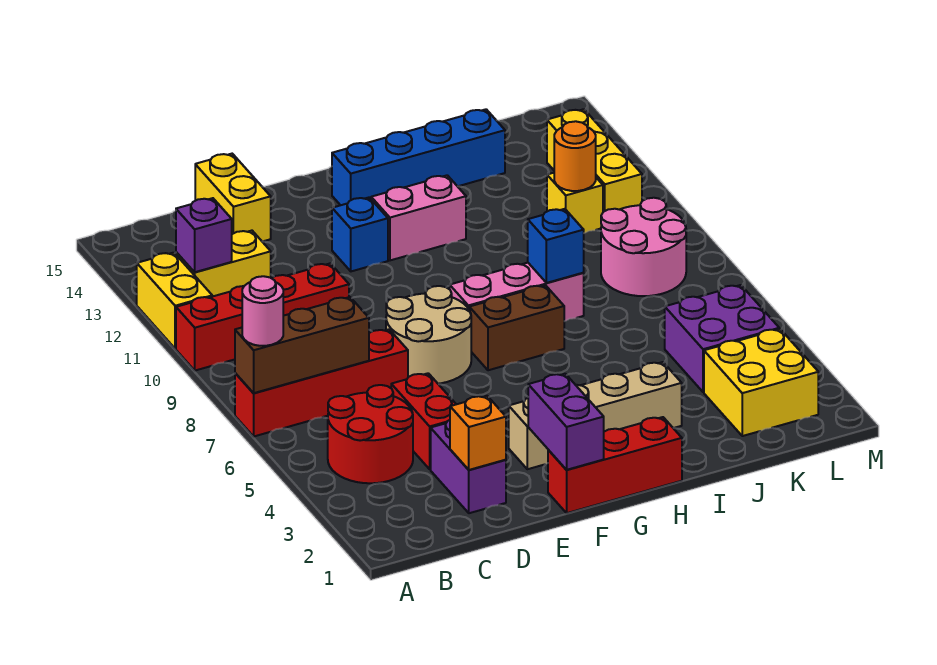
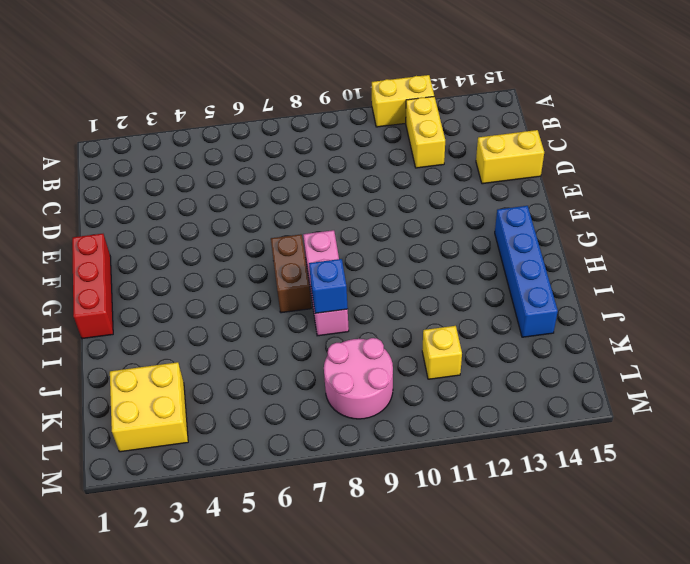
none -> red brick A7:D7 level 1
none -> red brick A10:D10 level 1
none -> red round brick B4:C5 level 1

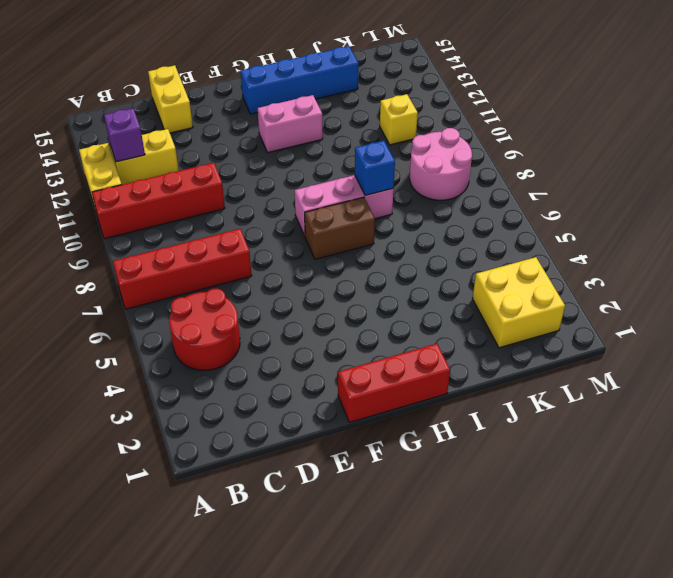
none -> purple brick D2:D3 level 1
none -> red brick D4:D5 level 1
none -> tan round brick E7:F8 level 1

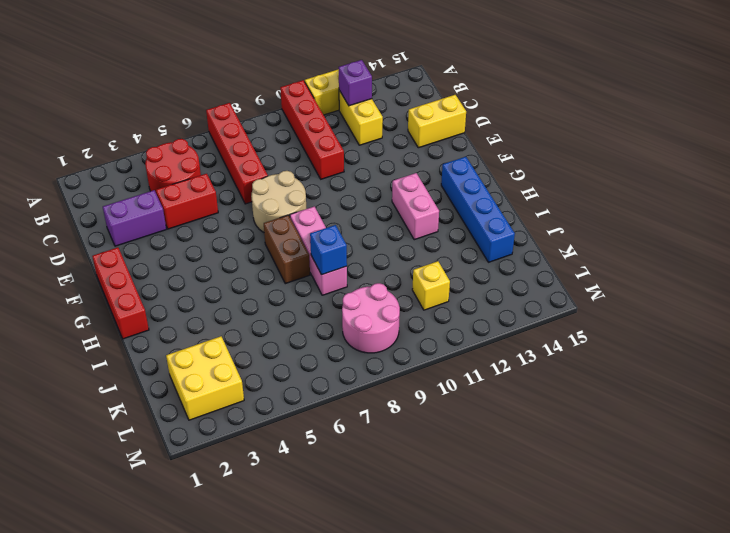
none -> tan brick F3:I3 level 1
none -> blue brick F12 level 1
none -> purple brick K4:L5 level 1

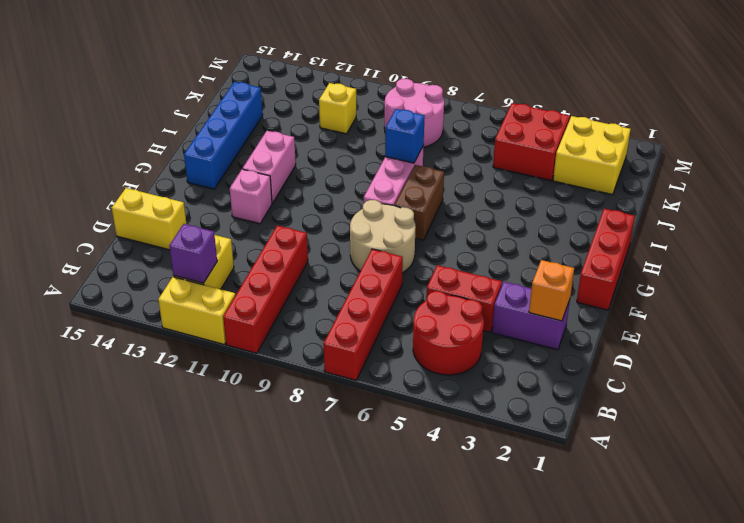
pink brick F12 level 1 -> blue brick F12 level 1
red brick K4:L5 level 1 -> purple brick K4:L5 level 1
none -> tan brick F3:I3 level 1
none -> yellow brick L11:L13 level 1
none -> brown brick A7:C7 level 2

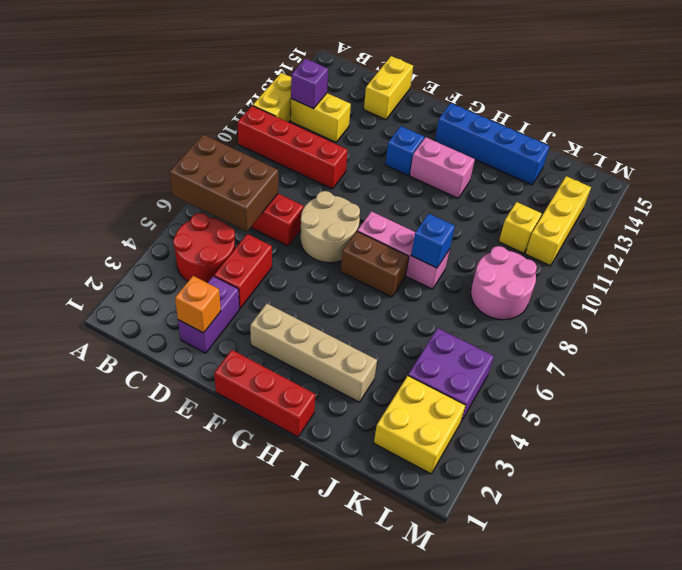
brown brick A6:C7 level 2 -> brown brick A7:C7 level 2
none -> purple brick F1:F2 level 2
none -> orange round brick K11 level 2
none -> pink round brick A7 level 3

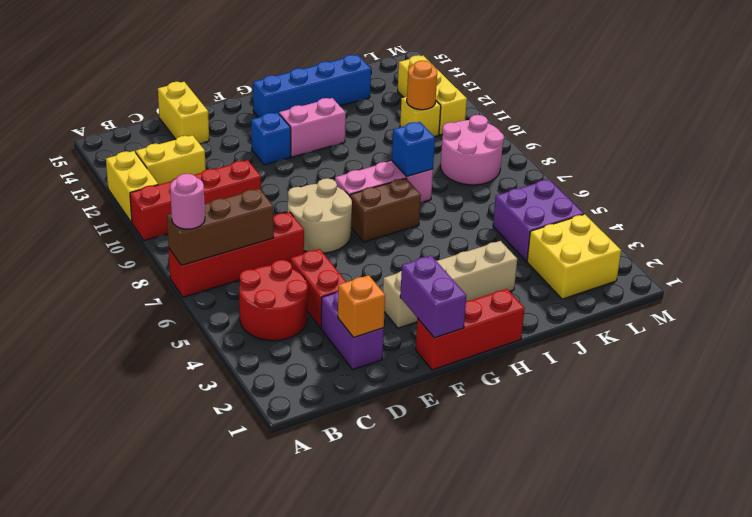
none -> purple brick B12 level 2

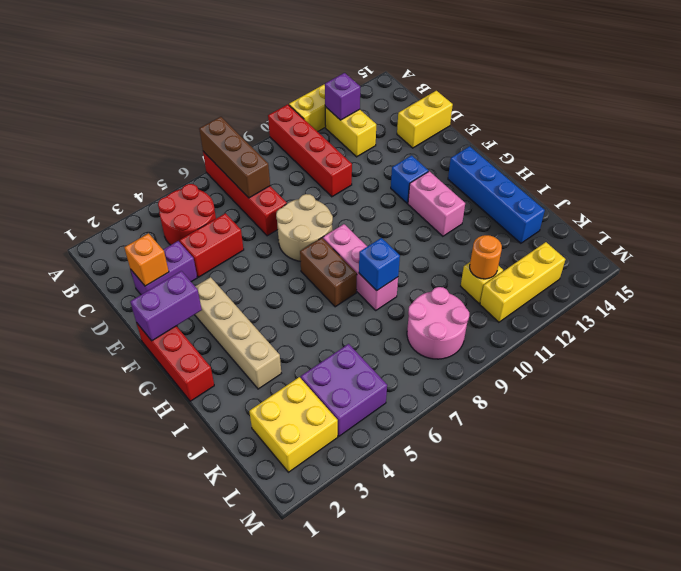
none -> pink round brick A7 level 3

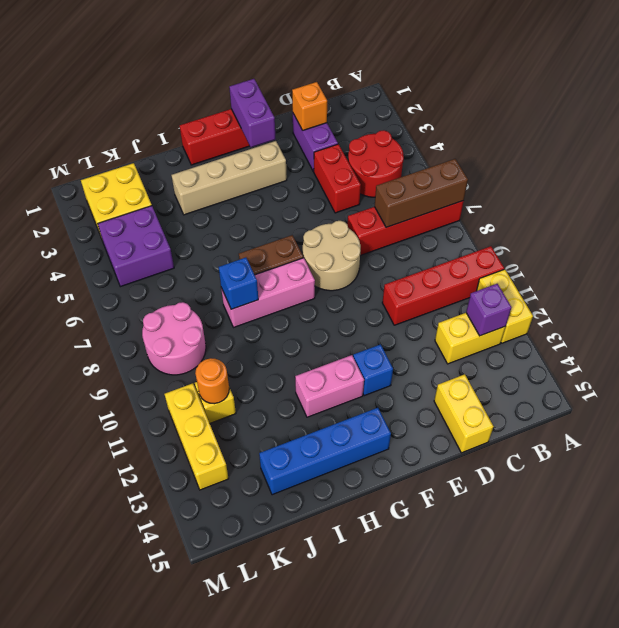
none -> pink round brick A7 level 3

